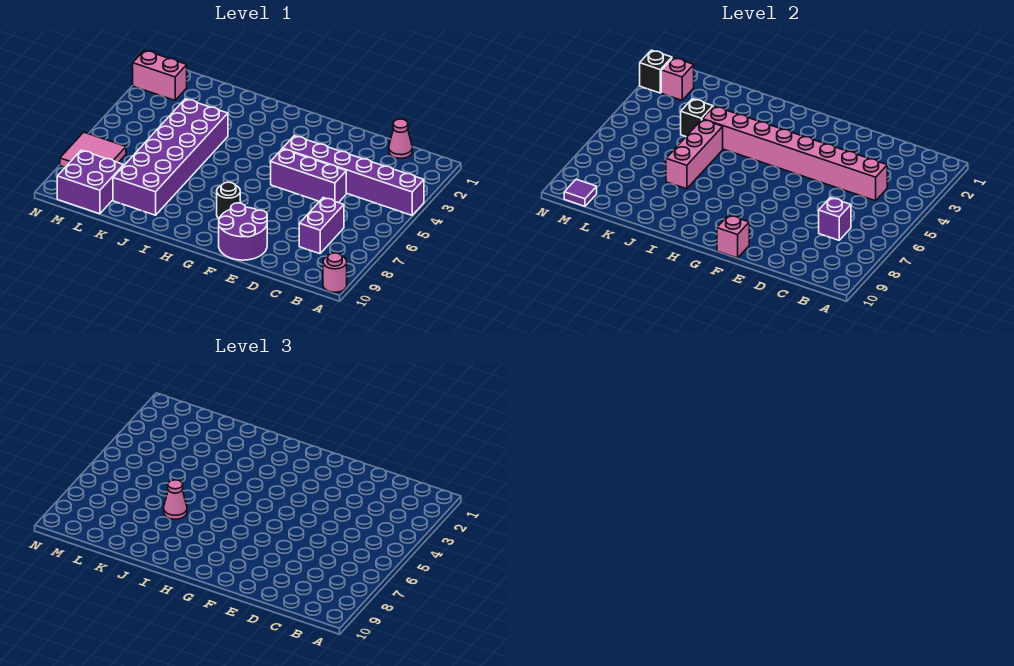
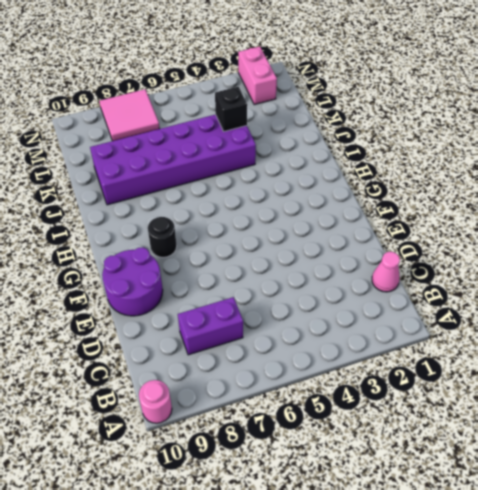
none -> purple brick A4:F4 level 1
none -> purple brick D5:F5 level 1
none -> purple brick L9:M10 level 1

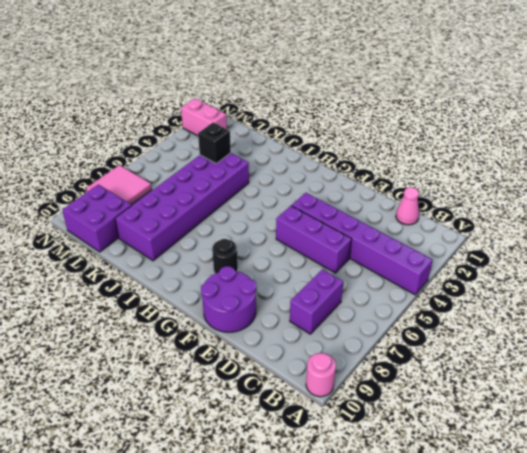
none -> pink brick C4:J4 level 2
none -> purple brick C7 level 2
none -> pink brick F10 level 2

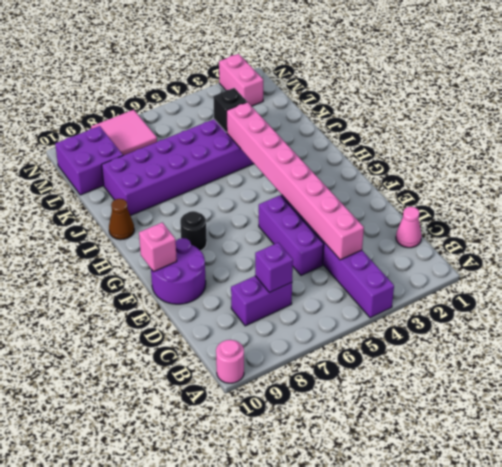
brown cone I10 level 1 -> none
none -> pink brick J5:J7 level 2
none -> pink brick M2 level 2
none -> purple tile M10 level 2

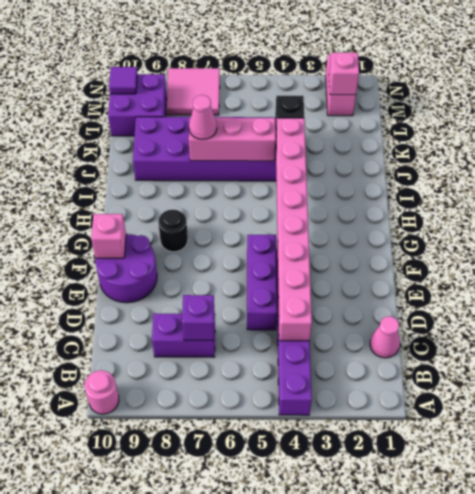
none -> black brick N2 level 2

